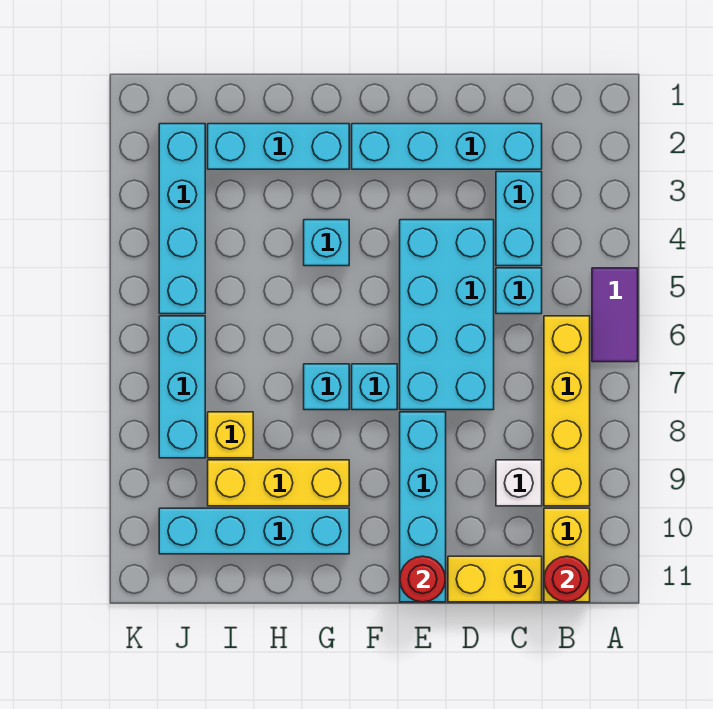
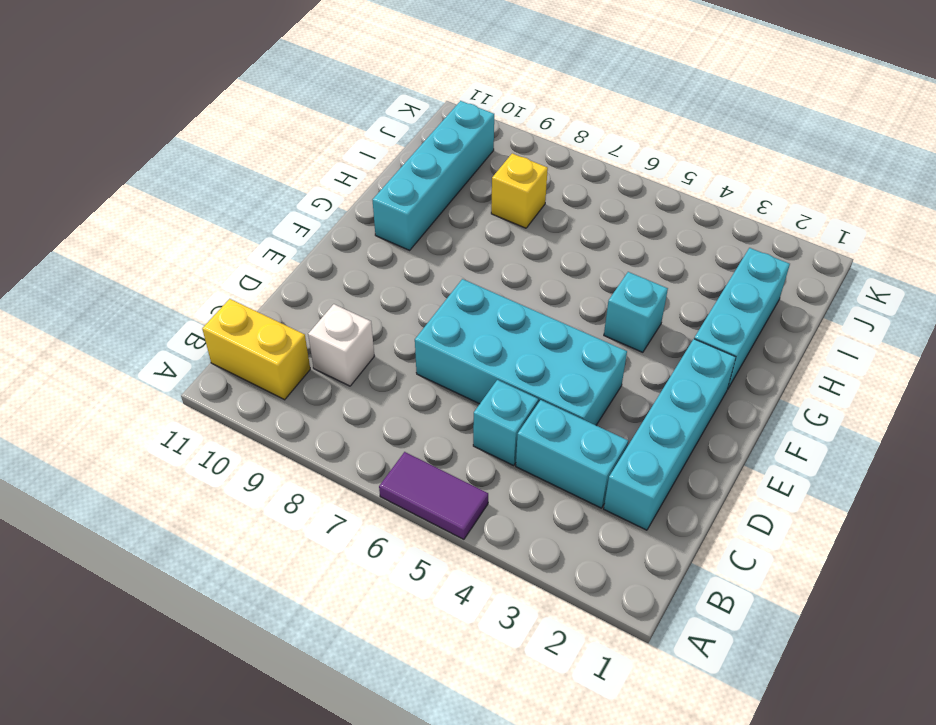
none -> yellow brick B6:B9 level 1
none -> yellow brick C11:D11 level 1
none -> cyan brick E8:E11 level 1

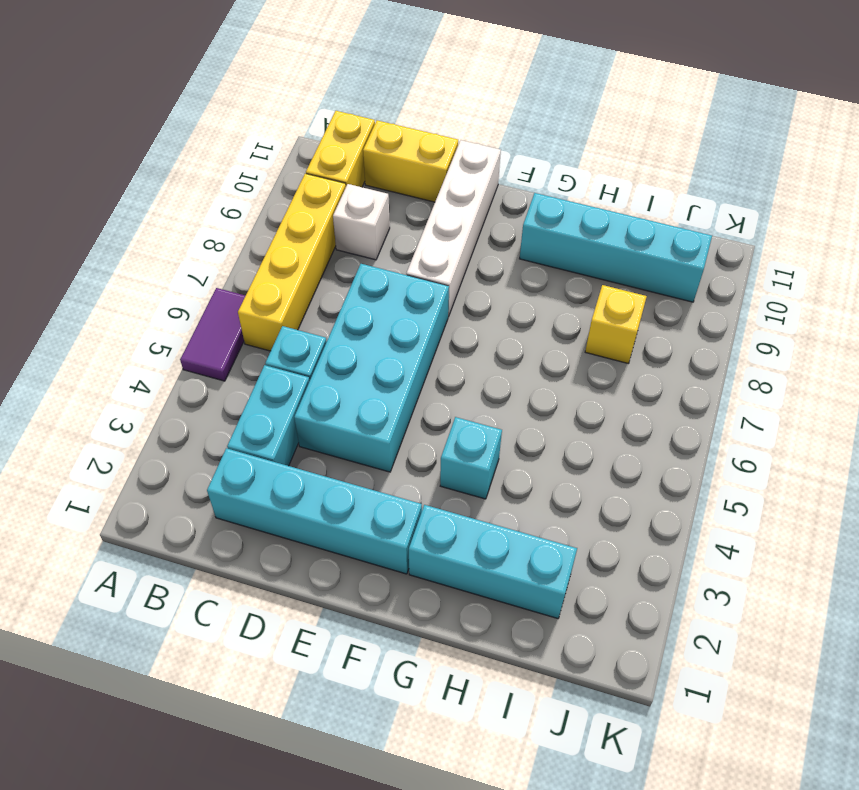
white brick E8:E11 level 1 -> cyan brick E8:E11 level 1
none -> cyan brick F7 level 1
none -> cyan brick G7 level 1
none -> yellow brick G9:I9 level 1

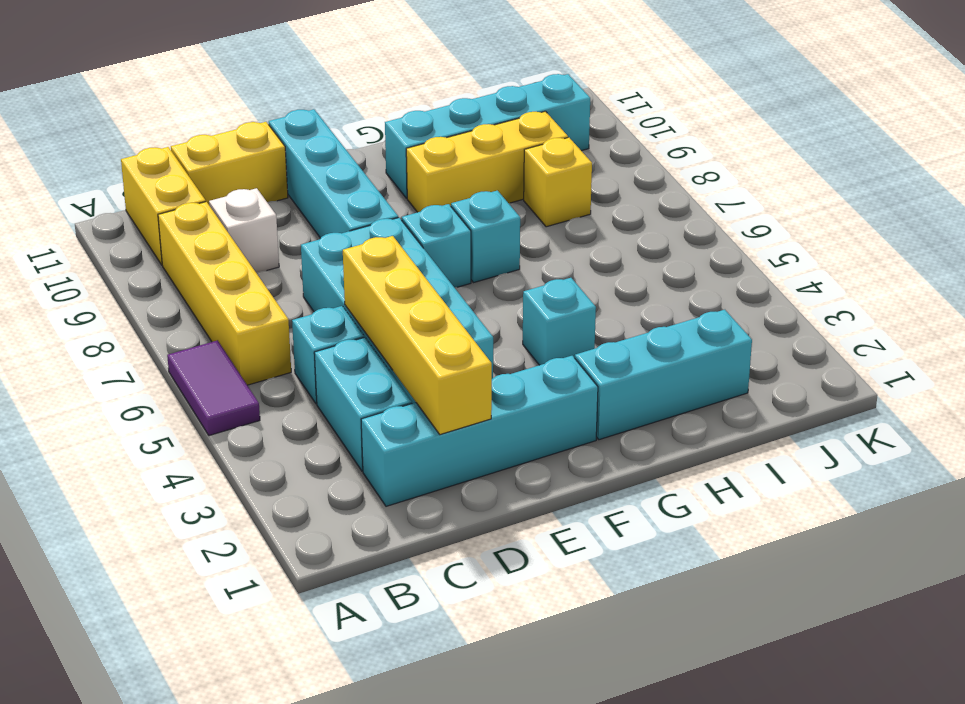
yellow brick D2:D5 level 2 -> none
none -> cyan brick J2:J5 level 1
none -> cyan brick J6:J8 level 1
none -> red round brick B11 level 2

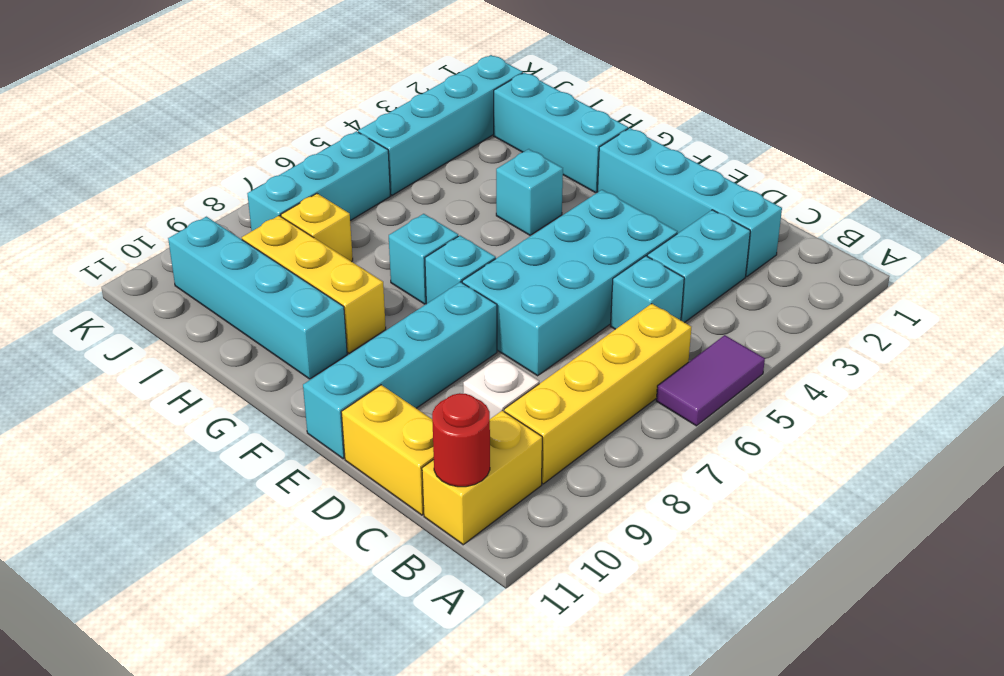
none -> red round brick E11 level 2

